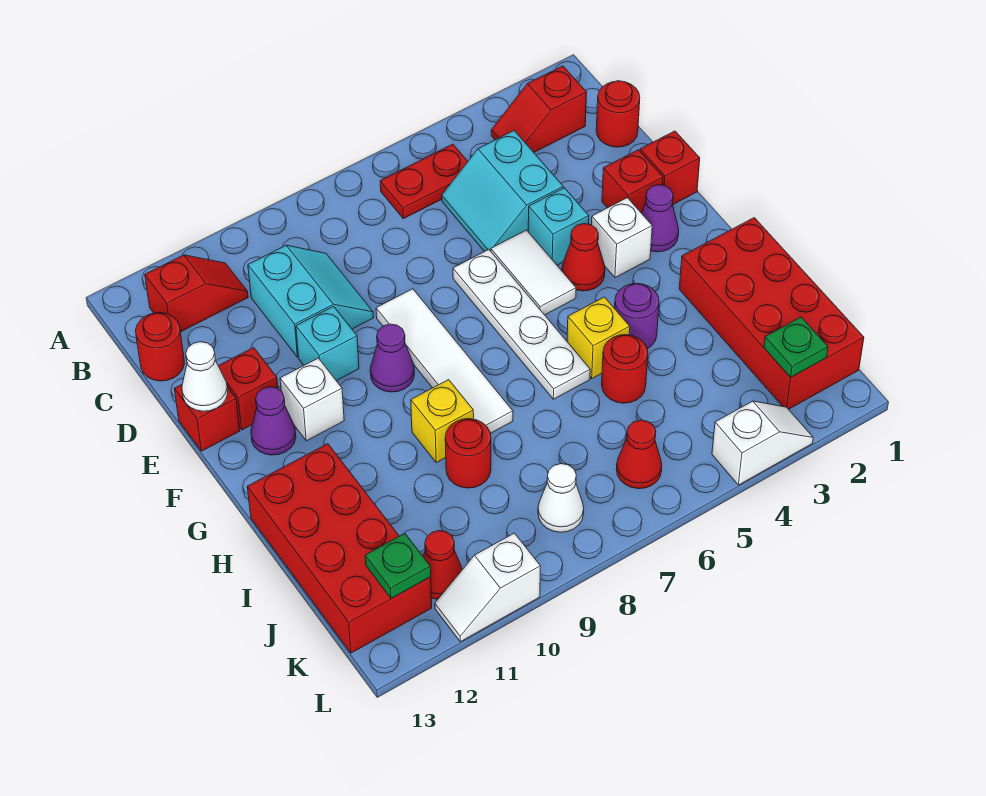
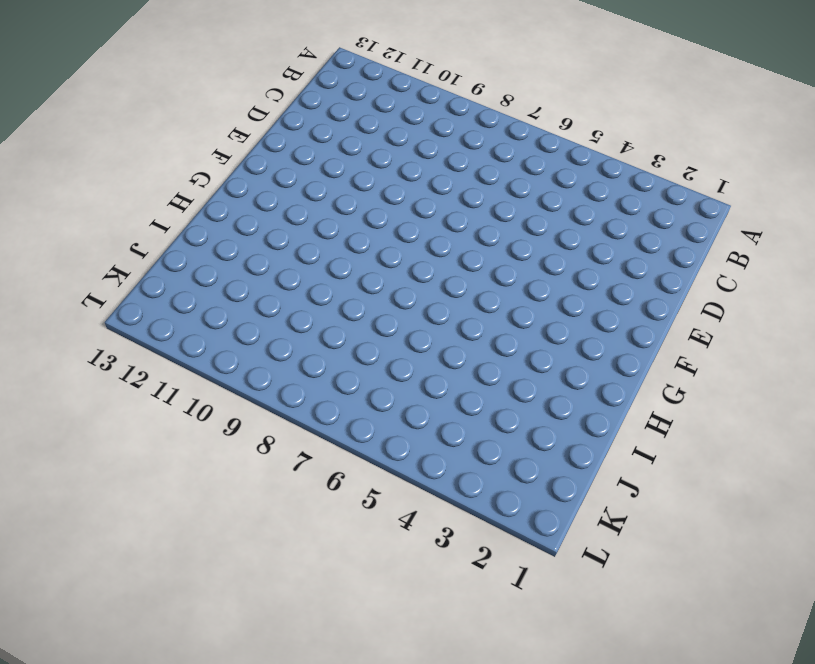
none -> red slope B2:B3 level 1 top 2
none -> red plate B5:B6 level 1
none -> red slope B11:B12 level 1 top 12
none -> red round brick C1 level 1

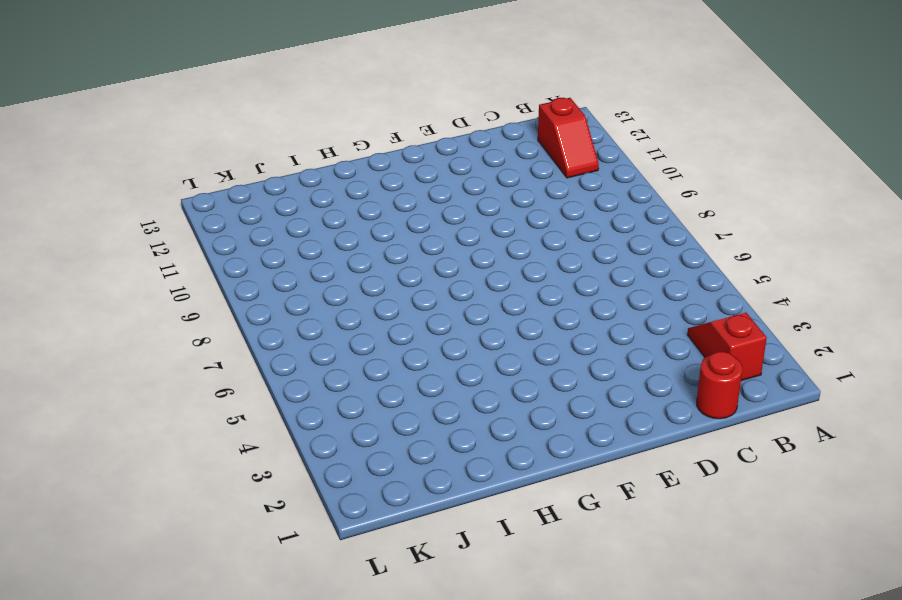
none -> red plate B5:B6 level 1
none -> cyan slope C4:D5 level 1 top 4
none -> cyan slope C9:D10 level 1 top 10
none -> red round brick C13 level 1

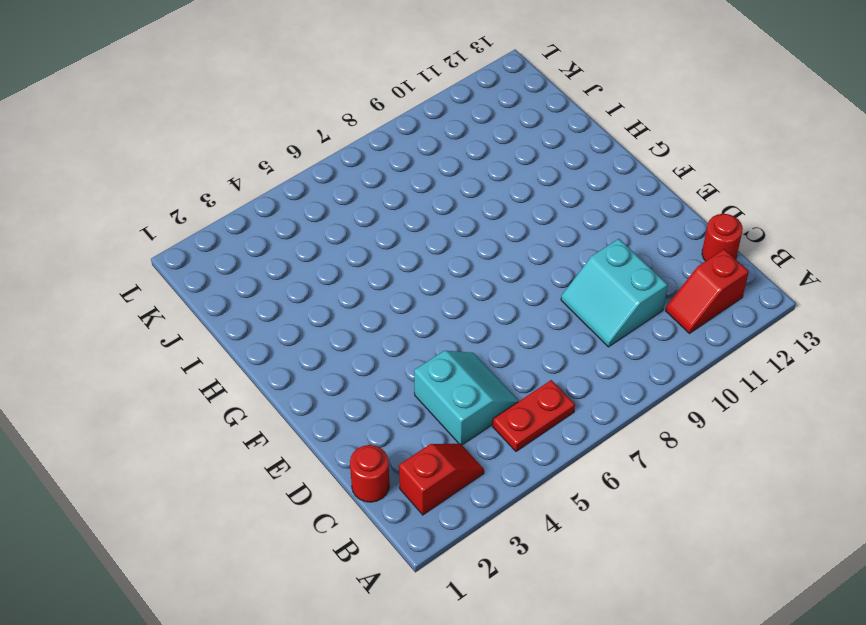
none -> red brick E1 level 1
none -> red brick E2 level 1
none -> cyan brick E4 level 1
none -> white tile E5:F5 level 1

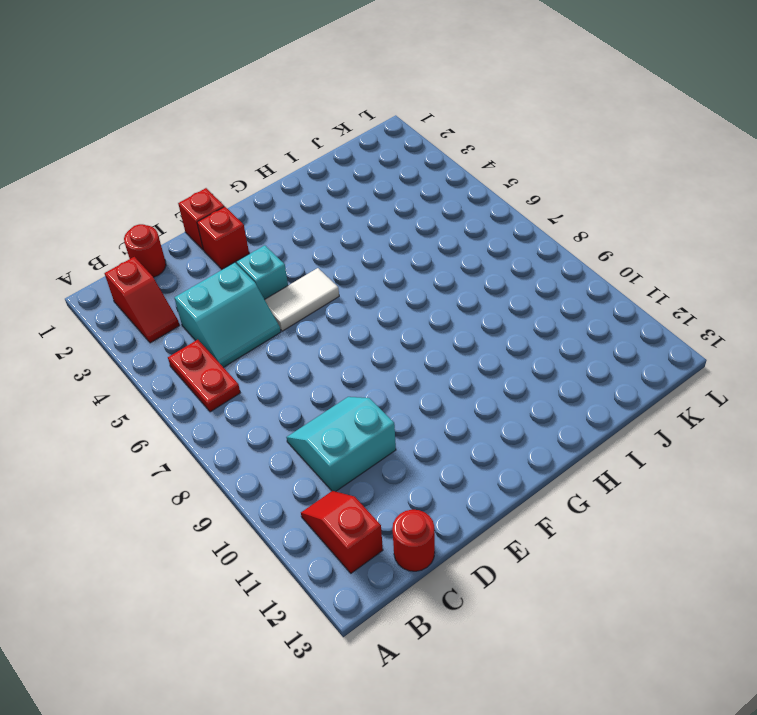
none -> white plate E6:H6 level 1
none -> white tile E8:H8 level 1
none -> cyan brick E10 level 1
none -> red brick E12 level 1

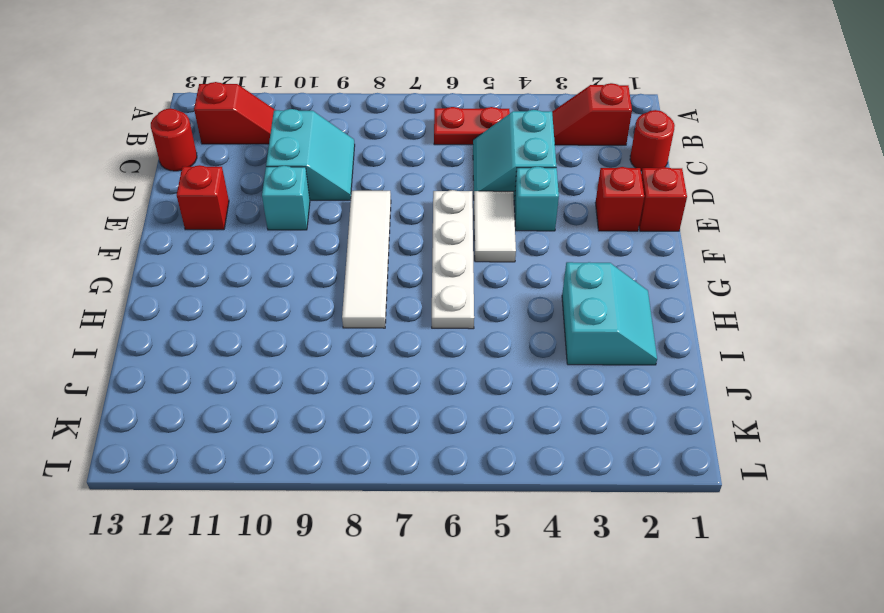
cyan slope H2:I3 level 1 top 3 -> red brick H1:K2 level 1
none -> red brick E13 level 1
none -> purple cone F2 level 1
none -> white brick F3 level 1
none -> red cone F4 level 1

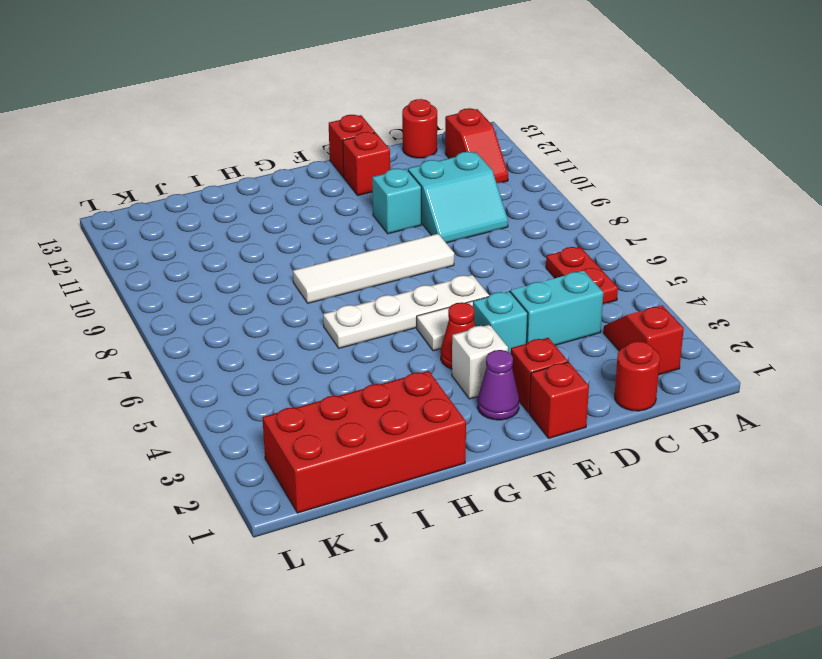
none -> purple cone F9 level 1
none -> white brick F11 level 1
none -> purple cone F12 level 1
none -> purple round brick H4 level 1

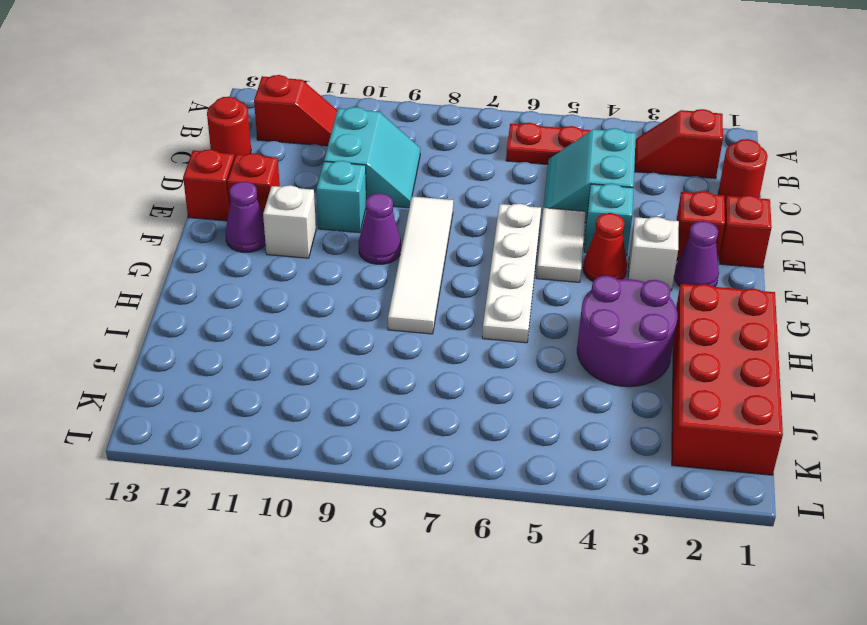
purple round brick H3:I4 level 1 -> purple round brick H4 level 1
none -> yellow brick H5 level 1
none -> yellow brick H9 level 1
none -> red brick H12:K13 level 1
none -> red round brick I5 level 1

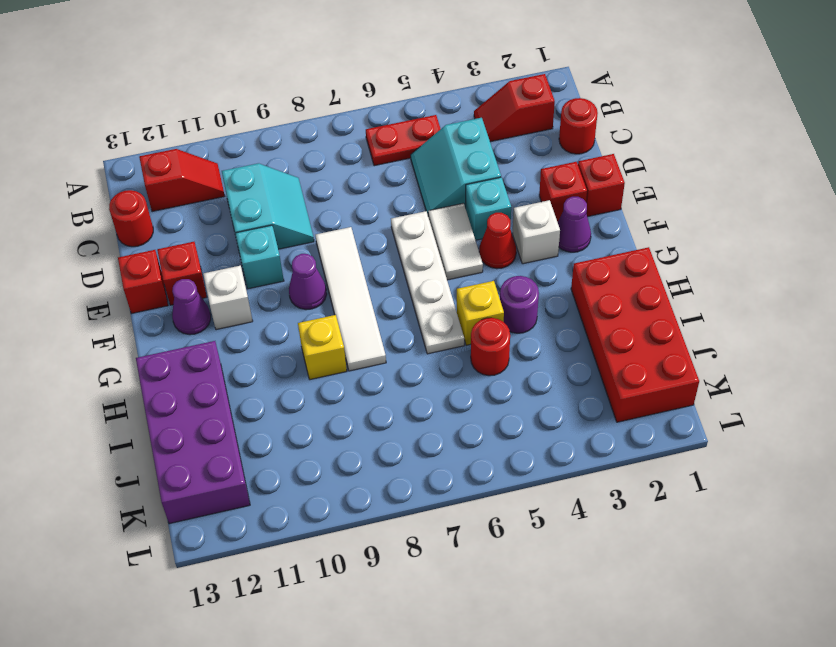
purple brick H12:K13 level 1 -> red brick H12:K13 level 1
none -> red round brick I9 level 1
none -> red cone K6 level 1
none -> white cone K8 level 1
none -> red cone K11 level 1

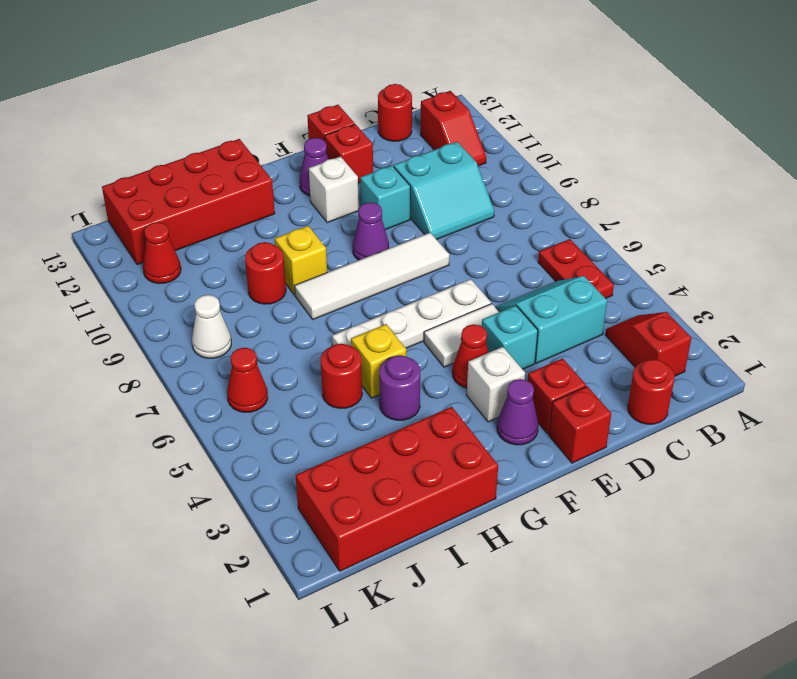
none -> white slope L3:L4 level 1 top 4
none -> white slope L10:L11 level 1 top 10
none -> white cone E13 level 2
none -> green plate K2 level 2

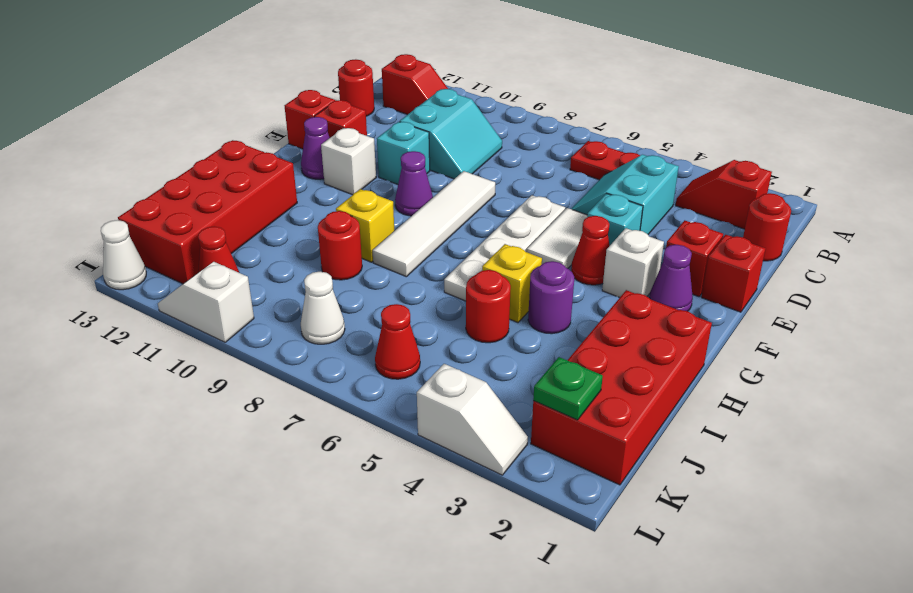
white cone L13 level 1 -> white cone E13 level 2
none -> green plate K12 level 2

